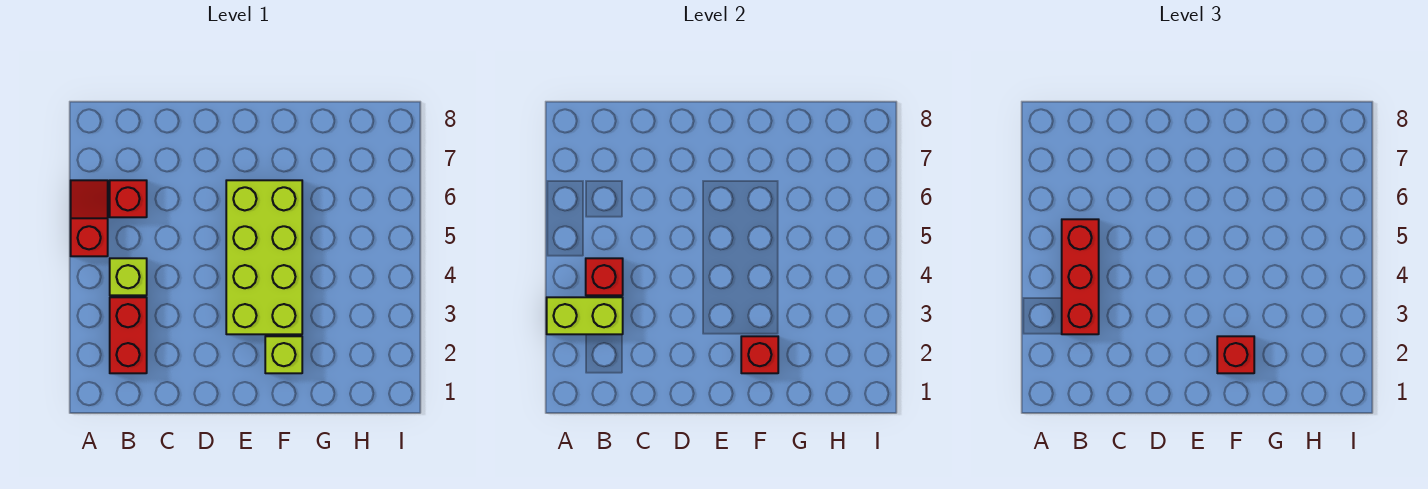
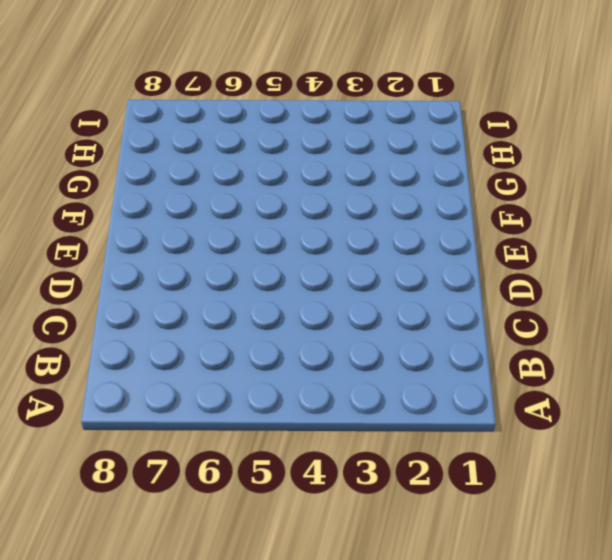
none -> red slope A5:A6 level 1 top 5
none -> red brick B2:B3 level 1

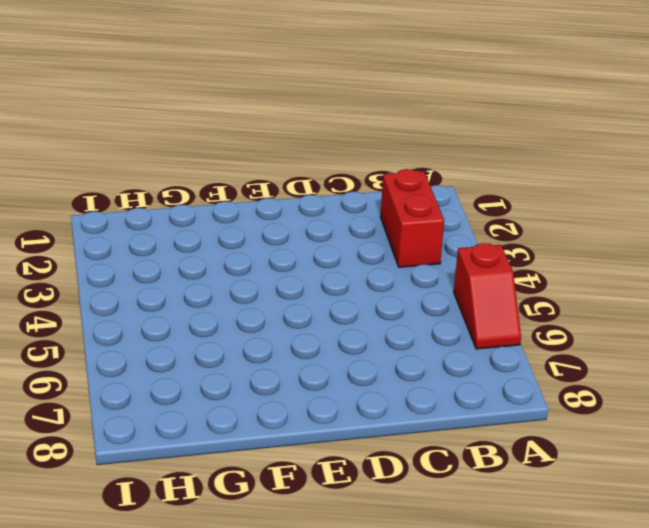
none -> lime brick B4 level 1
none -> red brick B6 level 1

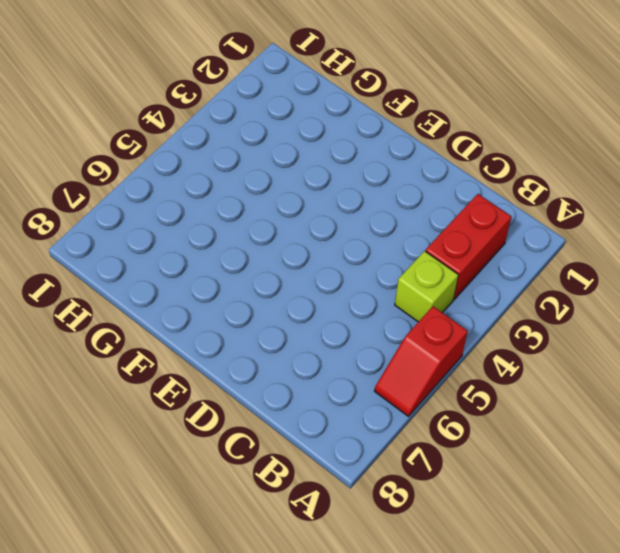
none -> red brick B6 level 1
none -> lime brick E3:F6 level 1

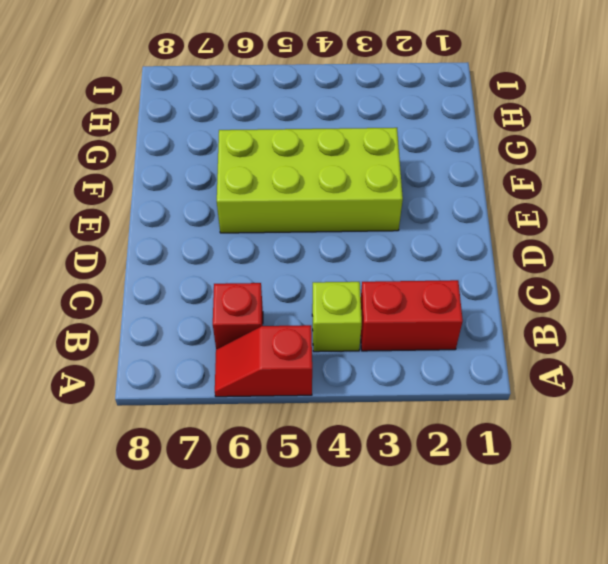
none -> lime brick F2 level 1
none -> lime brick A3:B3 level 2

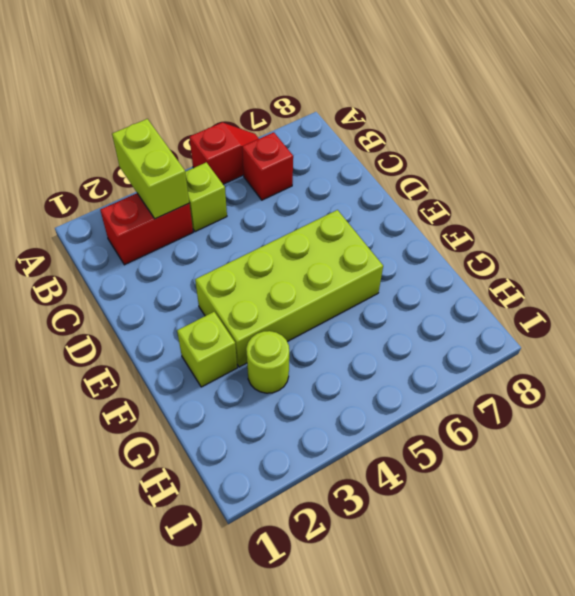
lime round brick G3 level 1 -> none
none -> red brick B4 level 2
none -> red brick F2 level 2

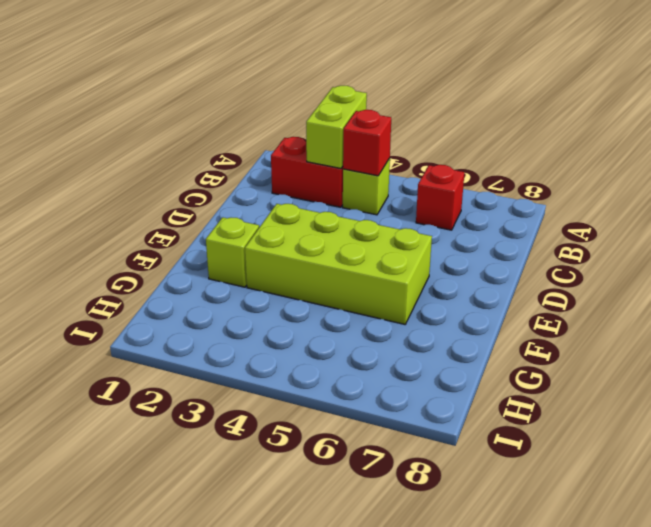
none -> red slope A5:A6 level 1 top 5
none -> red brick F2 level 2

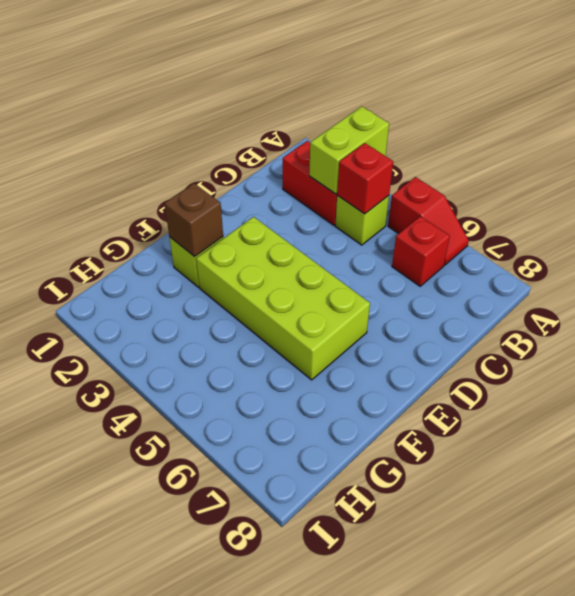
brown brick F2 level 2 -> red brick F2 level 2
none -> red brick B3:B5 level 3
none -> red brick F2 level 3

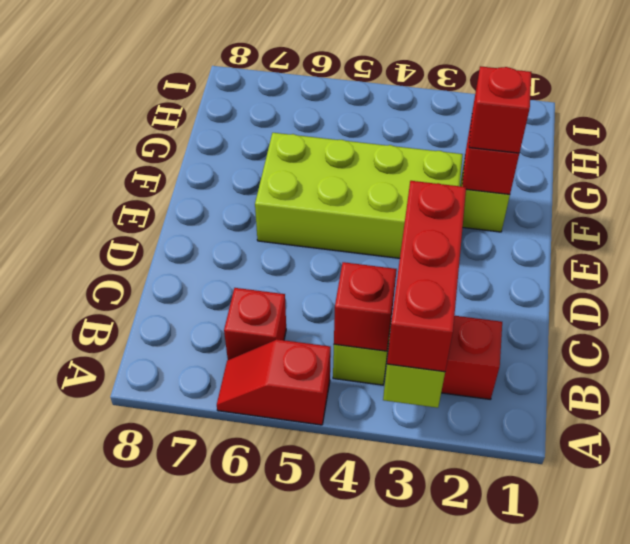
red brick A3:C3 level 3 -> red brick B3:B5 level 3

